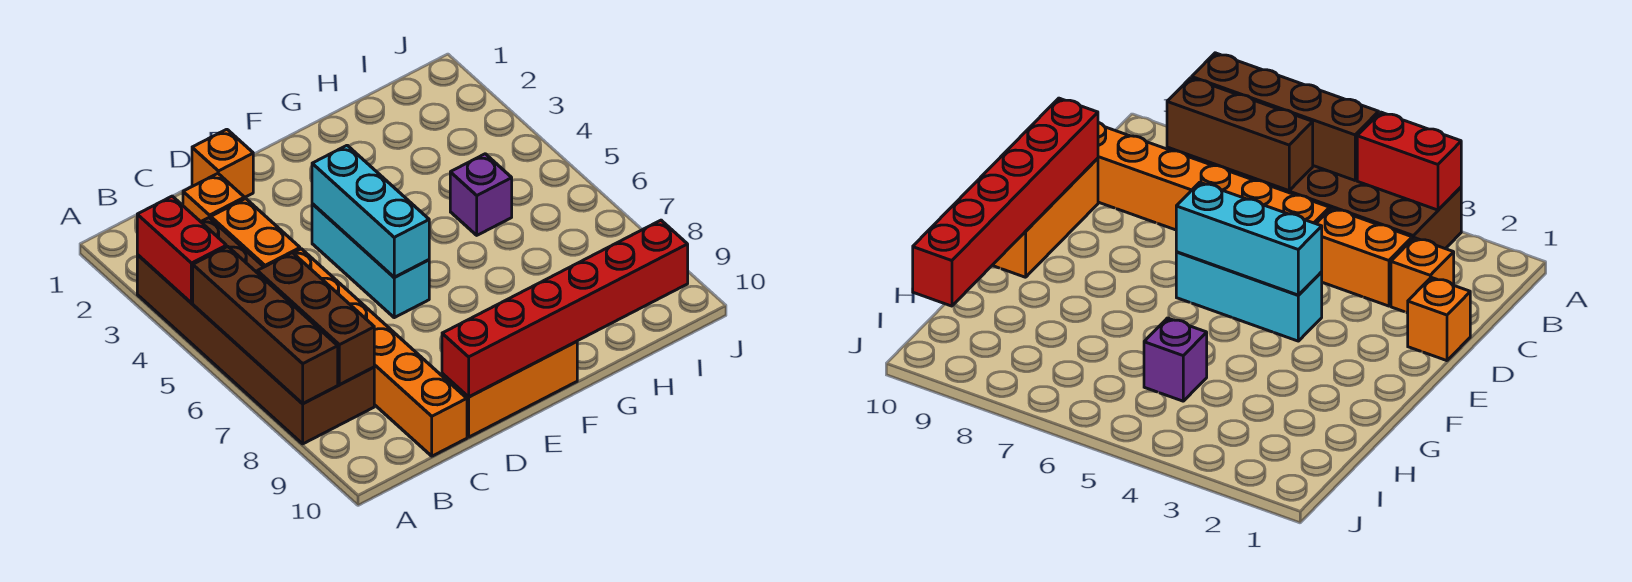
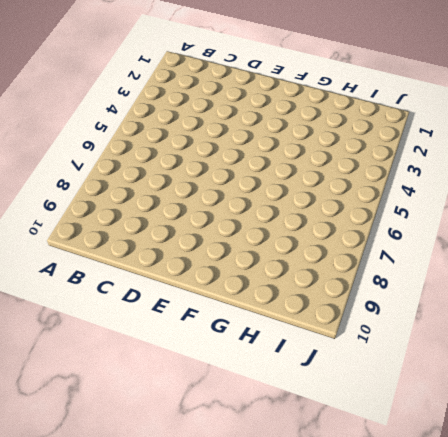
none -> brown brick A3:B8 level 1
none -> orange brick C2 level 1
none -> orange brick C3:C4 level 1

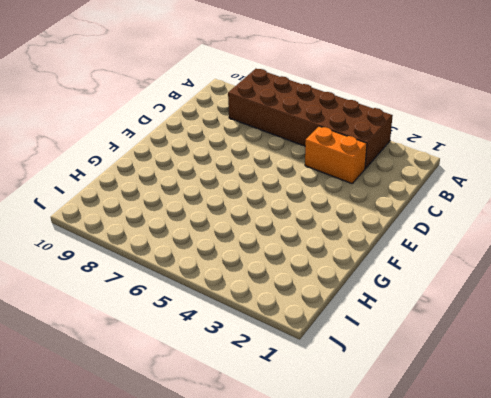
none -> orange brick C2 level 1
none -> orange brick C5:C10 level 1
none -> orange brick D1 level 1

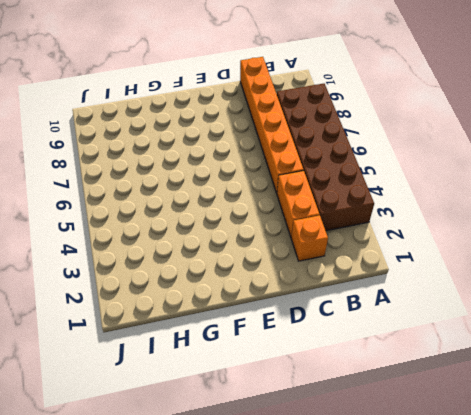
none -> orange brick D1 level 1
none -> orange brick D10:F10 level 1
none -> cyan brick E4:E6 level 1

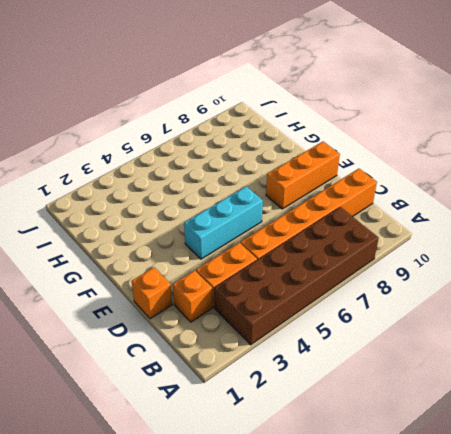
orange brick E8:E10 level 1 -> orange brick D10:F10 level 1
none -> purple brick H5 level 1
none -> red brick A3:A4 level 2
none -> brown brick A5:A8 level 2

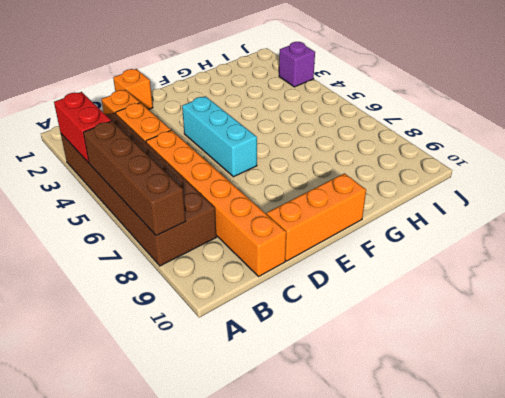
purple brick J3 level 1 -> purple brick H5 level 1
none -> brown brick B6:B8 level 2
none -> red brick D10:I10 level 2
none -> cyan brick E4:E6 level 2

